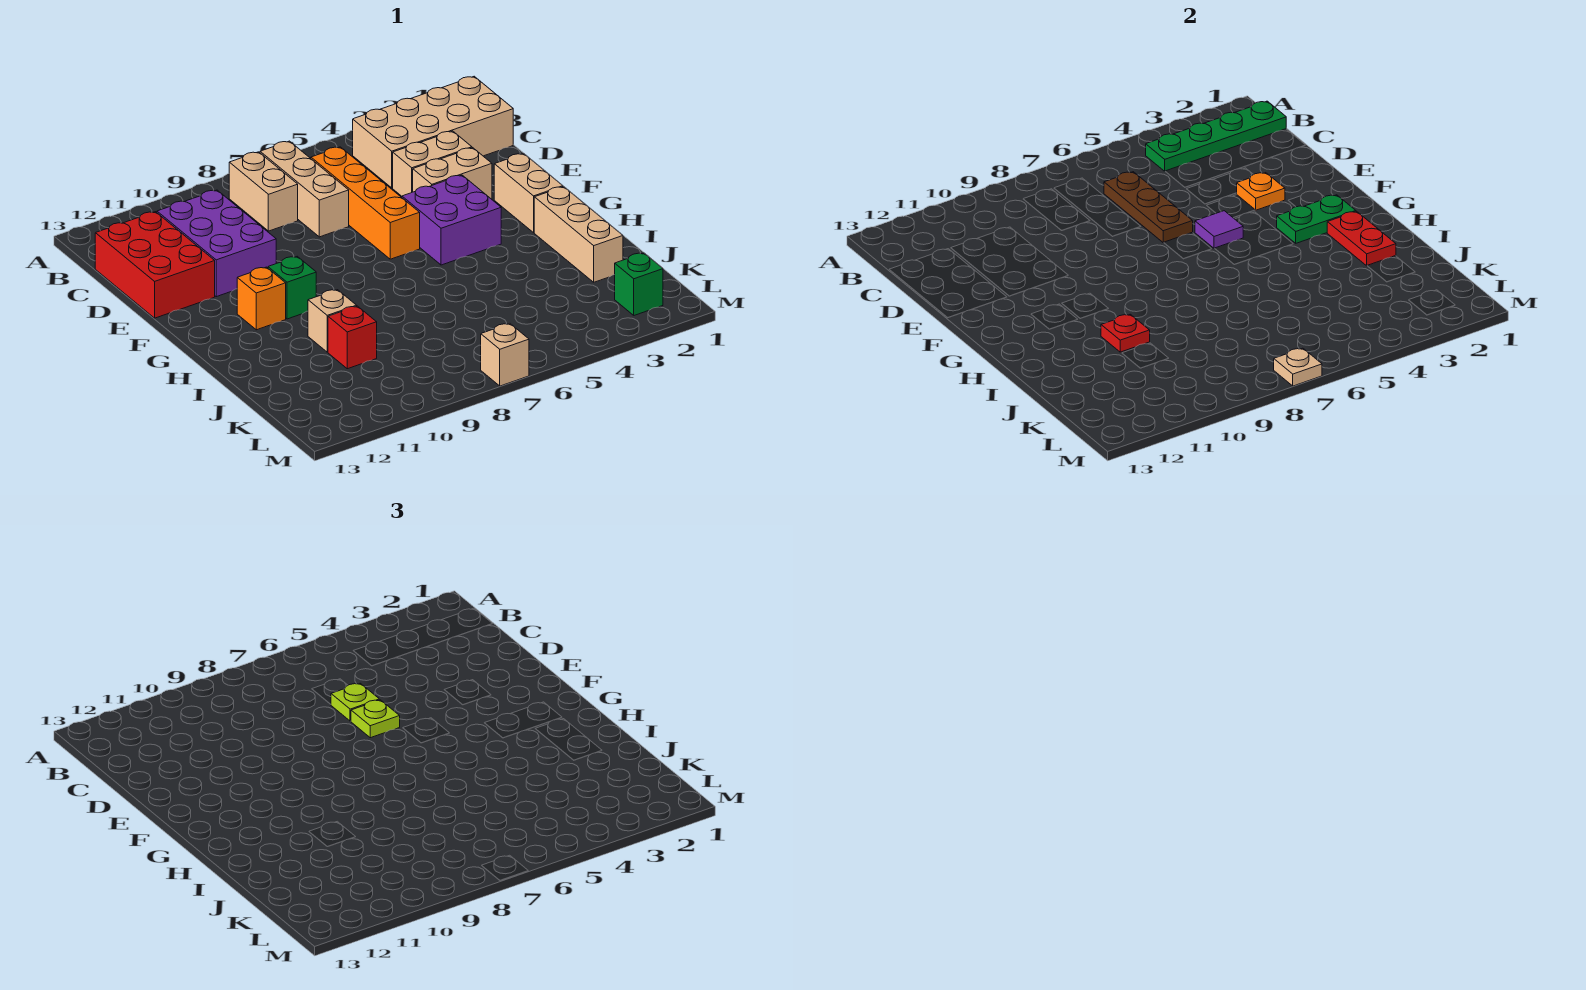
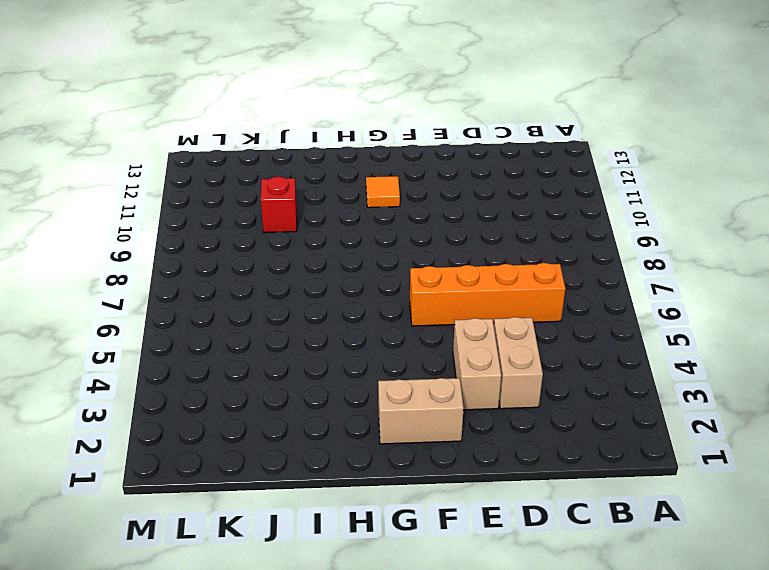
orange tile G11 level 1 -> orange brick G11 level 1
none -> tan brick B1:C4 level 1
none -> tan brick B7:D7 level 1
none -> tan brick B8:C8 level 1

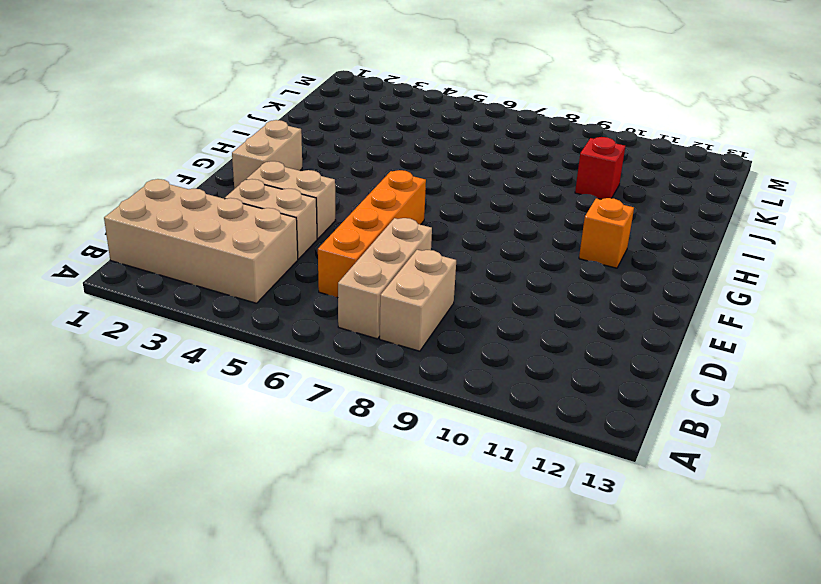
none -> purple brick C10:E11 level 1
none -> red brick C12:E13 level 1
none -> purple brick F4:G5 level 1

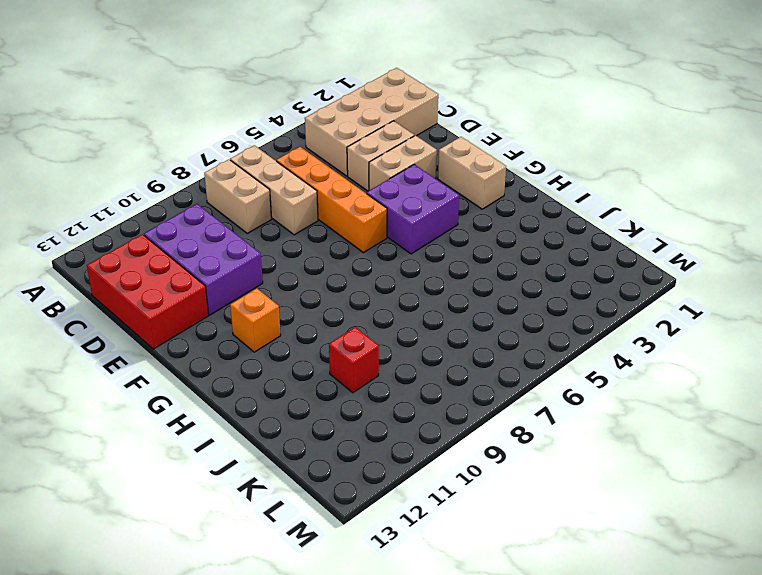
none -> green brick G10 level 1
none -> tan brick H2:J2 level 1
none -> tan brick I10 level 1

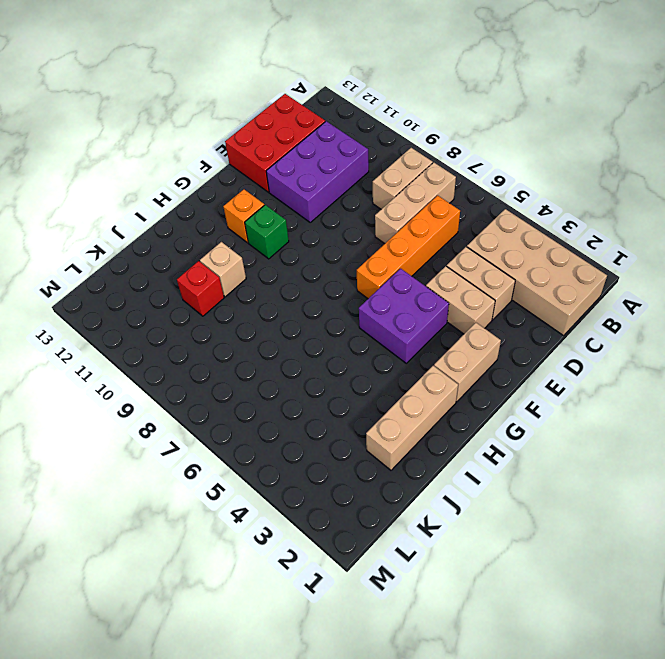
none -> green brick L2 level 1
none -> tan brick M7 level 1
none -> green plate B1:B4 level 2

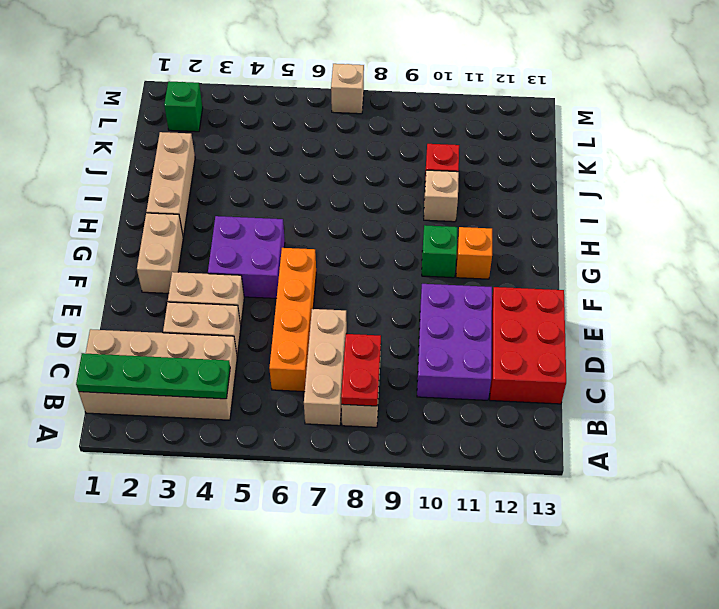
red plate B8:C8 level 2 -> red plate H2:I2 level 2
none -> brown plate C6:E6 level 2
none -> orange plate E3 level 2
none -> purple tile F5 level 2

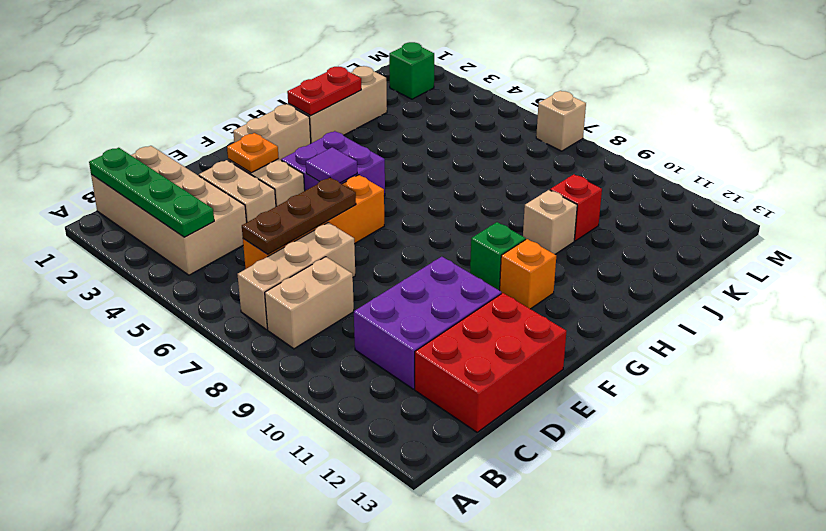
none -> green plate G2:G3 level 2
none -> red plate I10 level 2
none -> tan plate M7 level 2

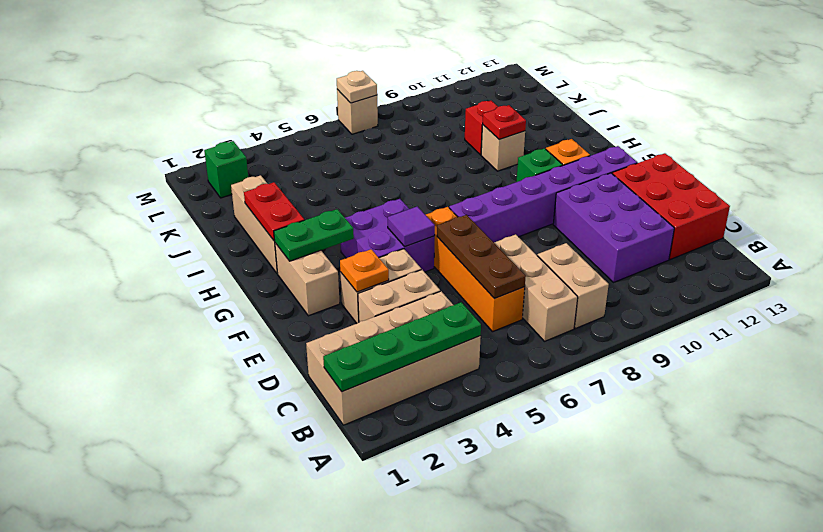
purple brick F7:F12 level 1 -> none
none -> lime plate D6 level 3
none -> lime plate E6 level 3

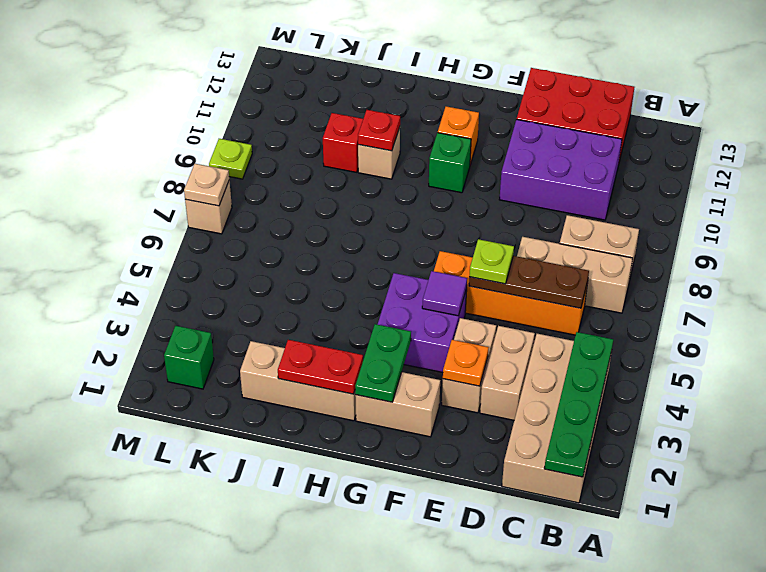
lime plate M9 level 1 -> lime plate D6 level 3

